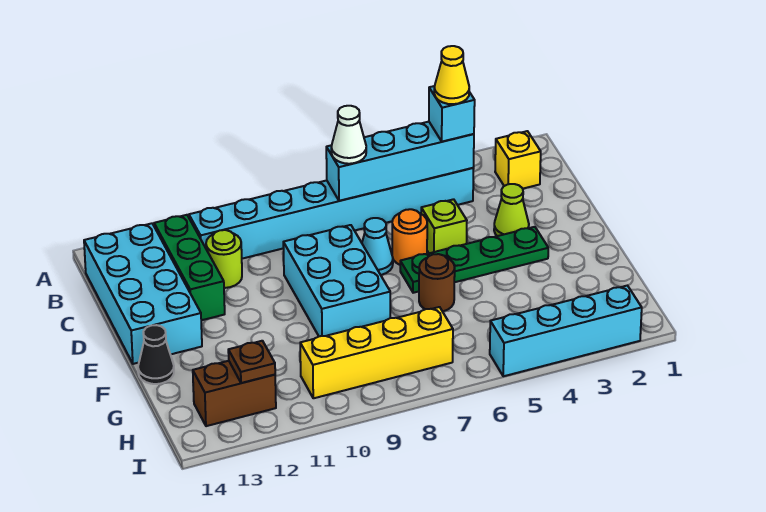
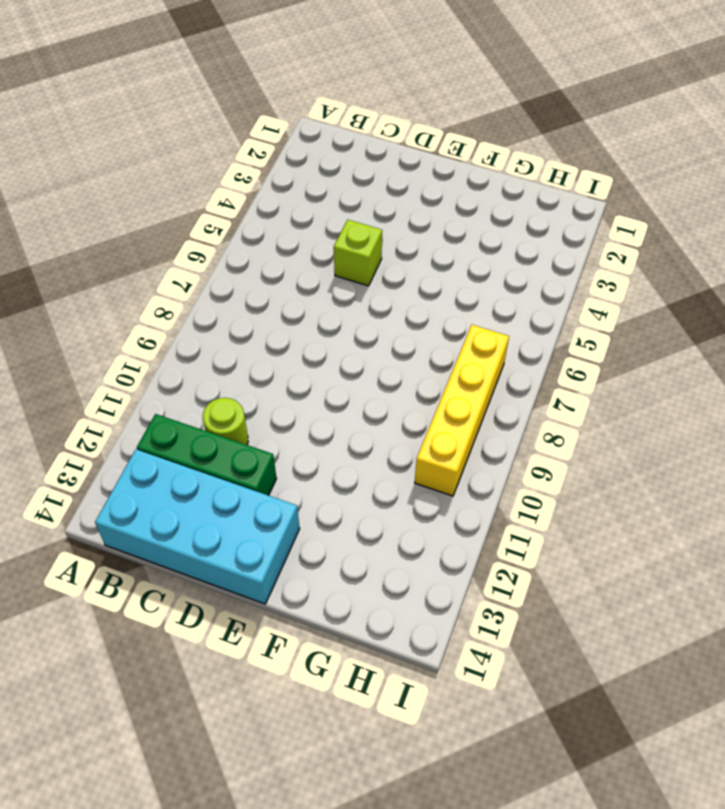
none -> yellow brick B2 level 1
none -> cyan brick B4:B11 level 1
none -> lime cone D3 level 1

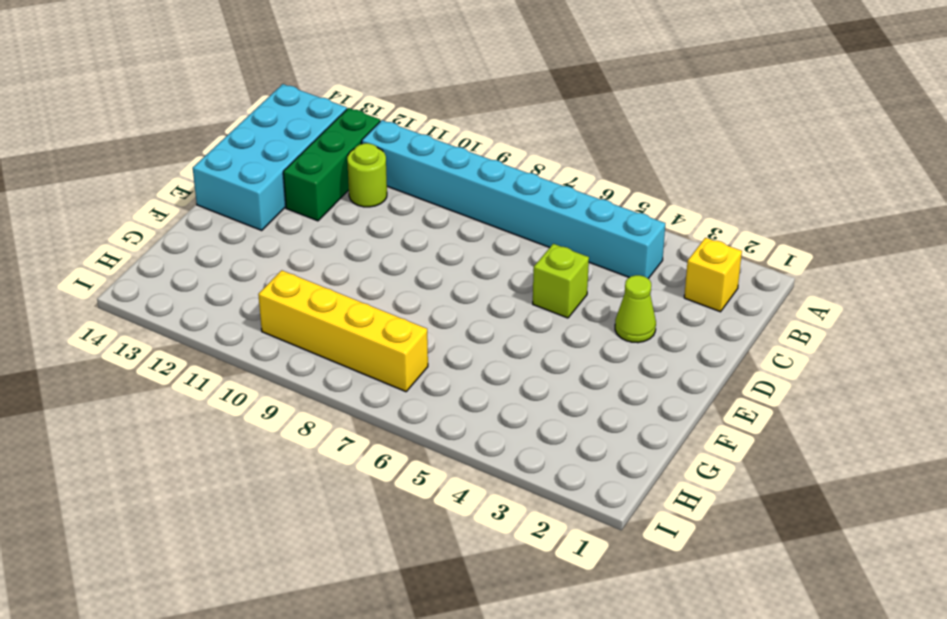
none -> orange round brick D6 level 1
none -> cyan cone D7 level 1
none -> cyan brick D8:F9 level 1

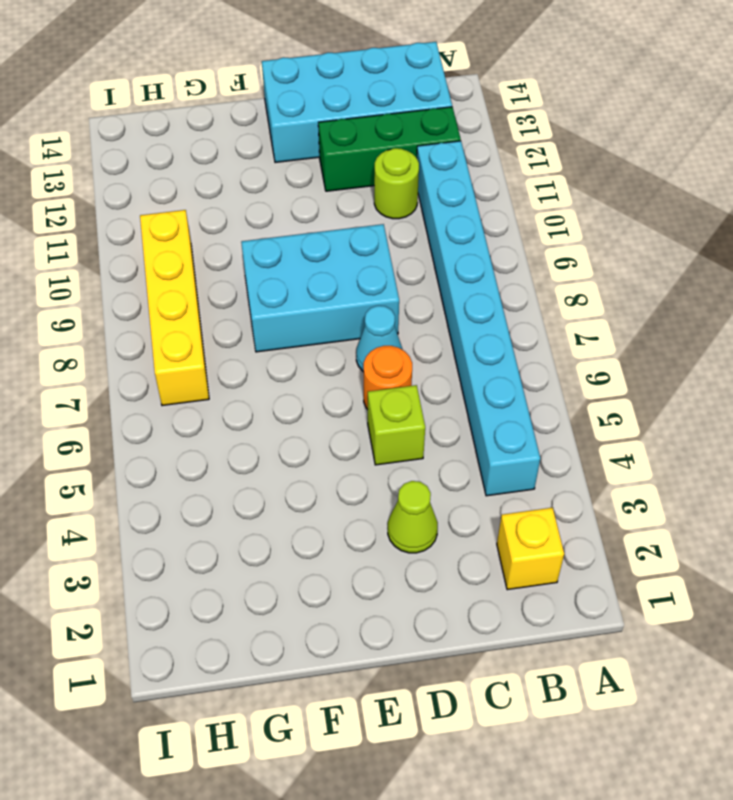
none -> green plate E3:E6 level 1
none -> brown round brick F6 level 1
none -> black cone F14 level 1

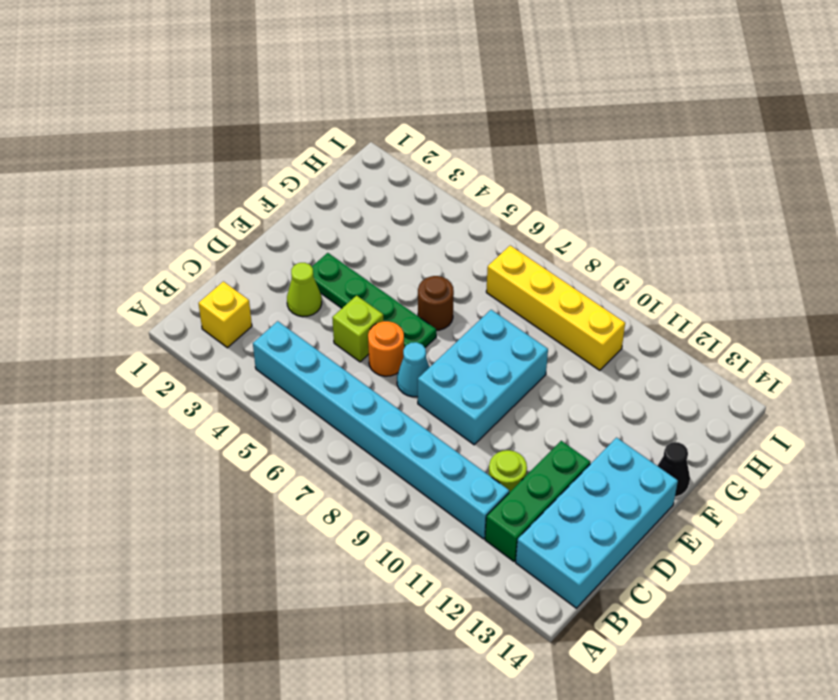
none -> brown brick H12:H13 level 1
none -> cyan brick I2:I5 level 1
none -> cyan brick B4:B7 level 2

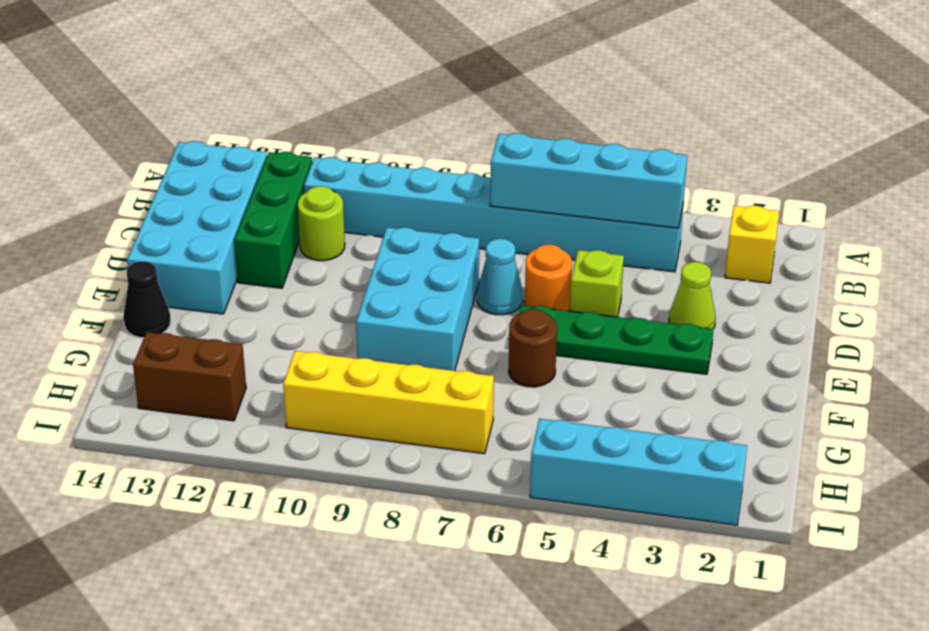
none -> brown plate H12 level 2
none -> cyan brick B4 level 3
none -> white cone B7 level 3

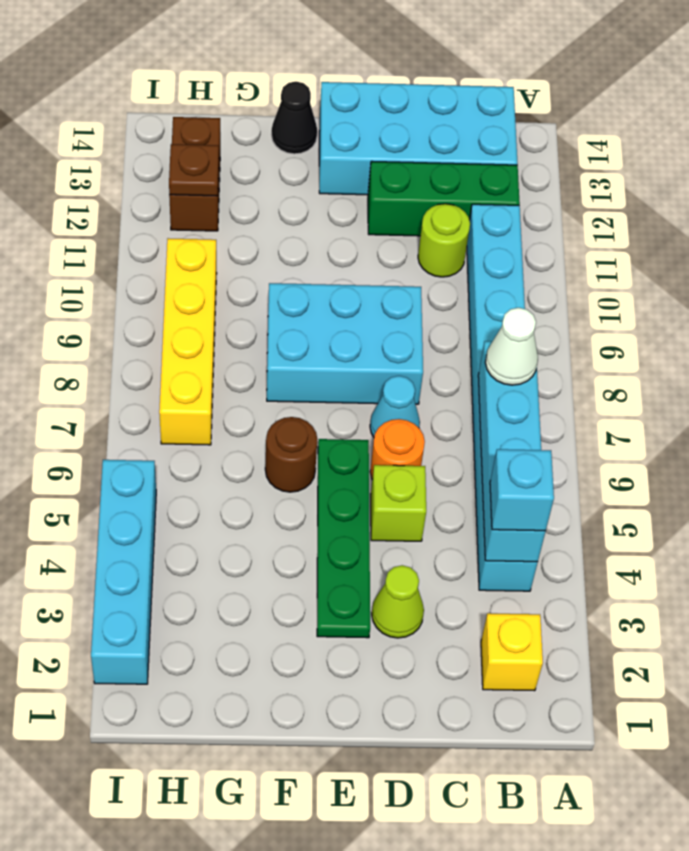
none -> yellow cone B4 level 4

